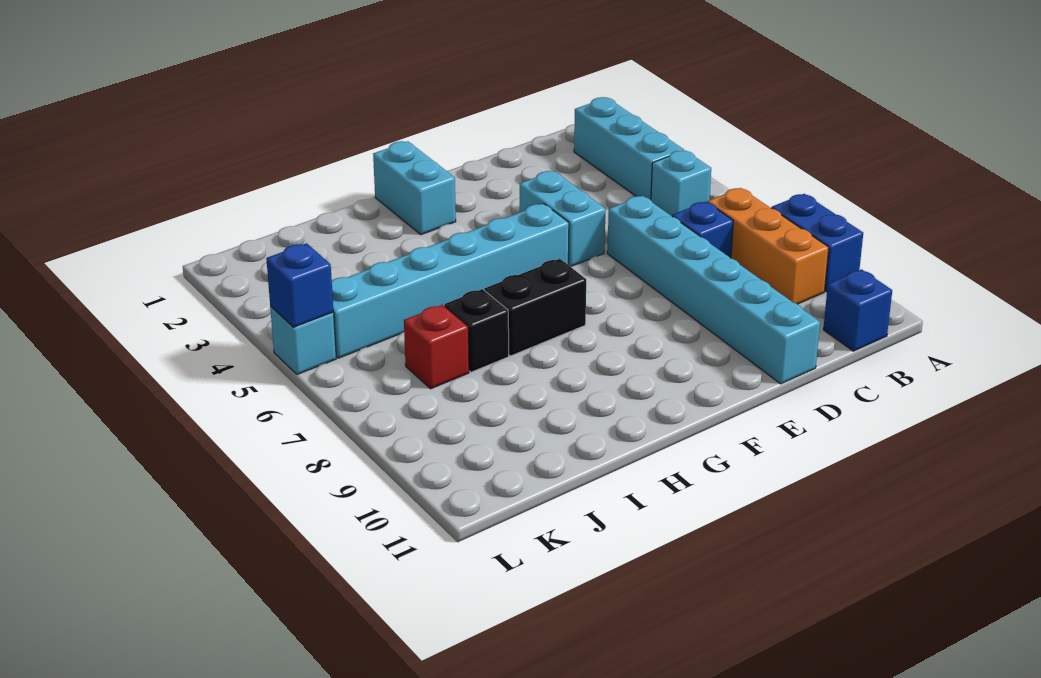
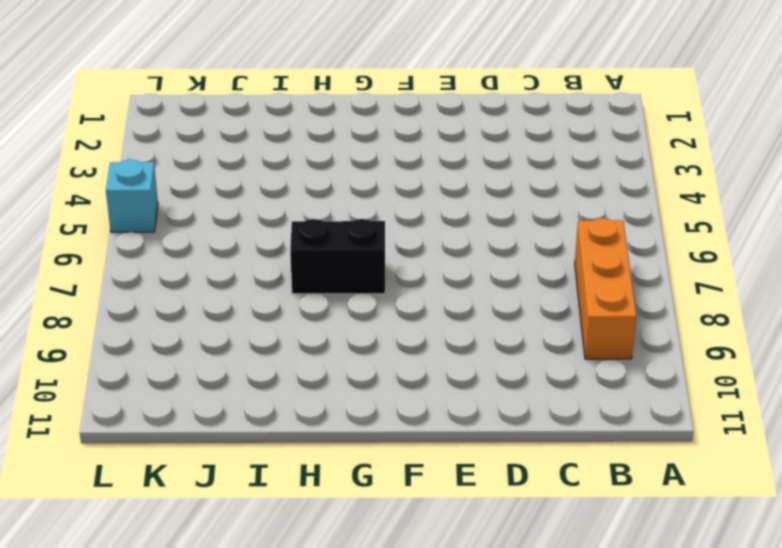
none -> blue brick A8:A9 level 1
none -> cyan brick B2:B4 level 1
none -> cyan brick B5 level 1

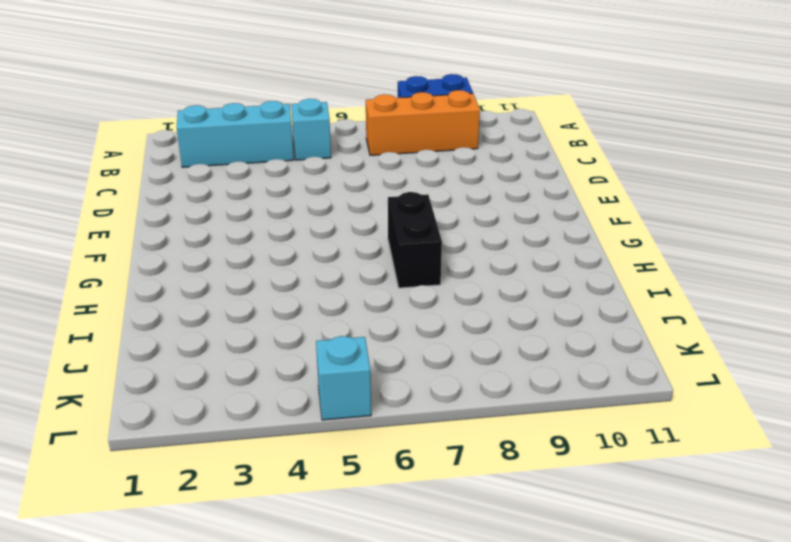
none -> blue brick B11 level 1
none -> blue brick C7 level 1
none -> cyan brick D6:D11 level 1

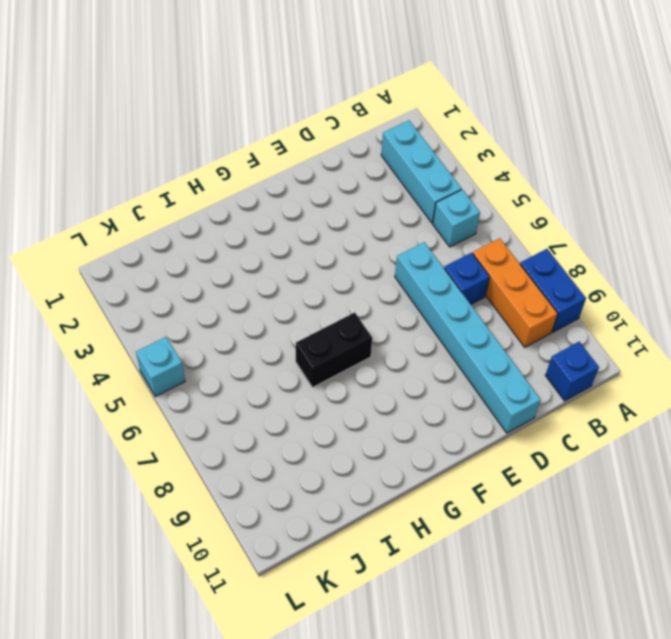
none -> cyan brick E4:E5 level 1
none -> cyan brick F5:K5 level 1
none -> cyan brick G1:G2 level 1

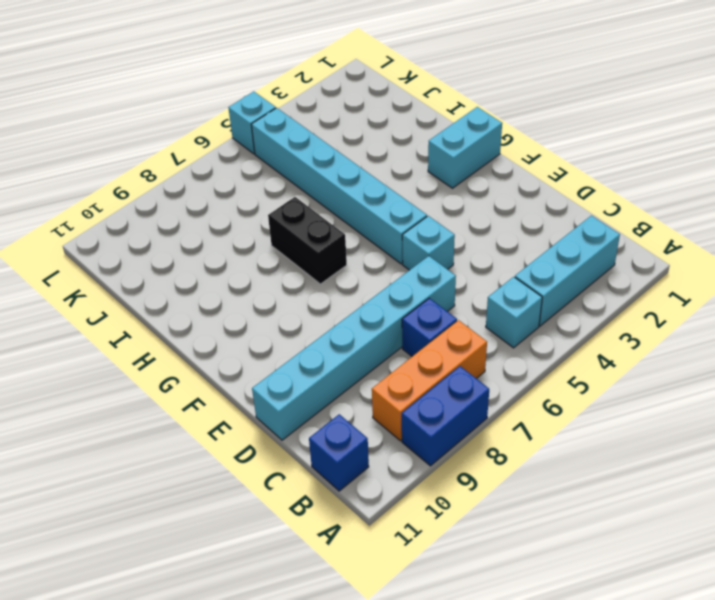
cyan brick E5 level 1 -> cyan brick E4:E5 level 1
none -> black brick I7 level 1
none -> red brick J7 level 1
none -> blue brick L5 level 2

